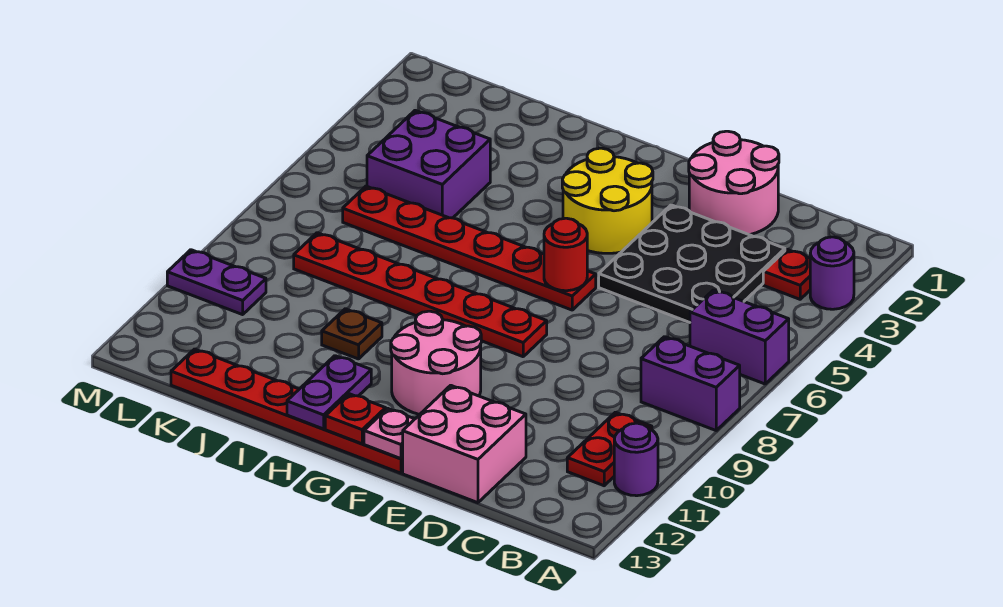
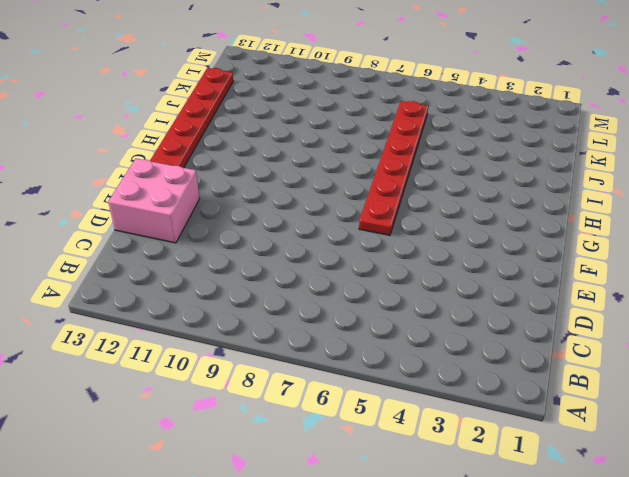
none -> purple round brick A3 level 1
none -> purple brick A6:B6 level 1
none -> purple brick A8:B8 level 1

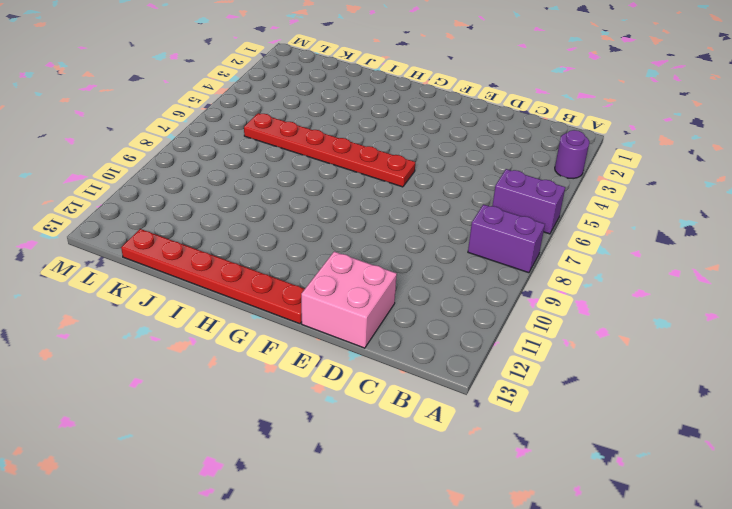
none -> purple round brick A11 level 1
none -> red plate B3 level 1
none -> red plate B10:B11 level 1

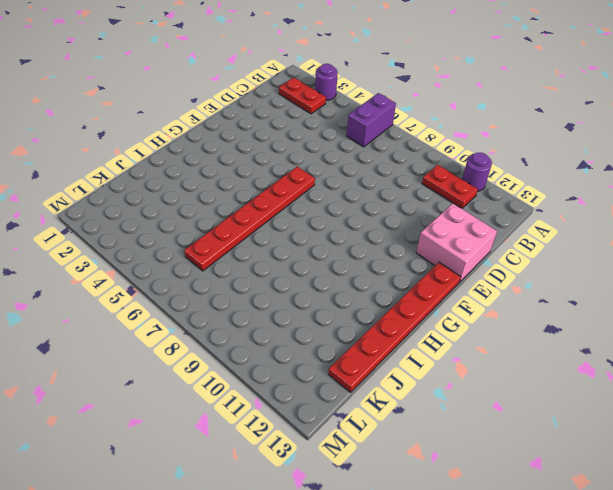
red plate B2:B3 level 1 -> red plate B3 level 1
none -> purple brick A8:B8 level 1
none -> black plate C3:E5 level 1
none -> pink round brick D1:E2 level 1

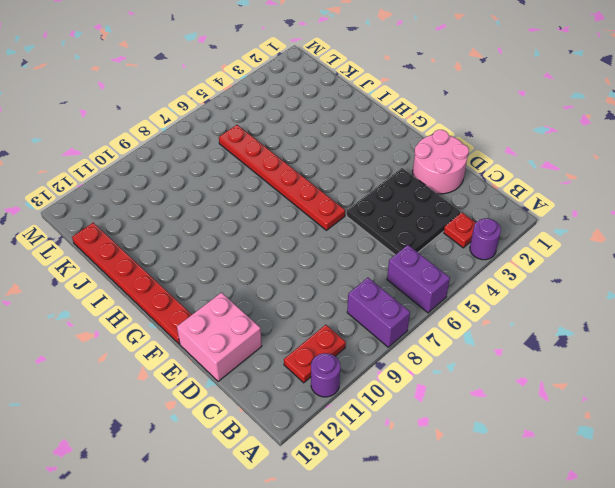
none -> yellow round brick F3:G4 level 1
none -> red plate F8:K8 level 1
none -> pink round brick F10:G11 level 1

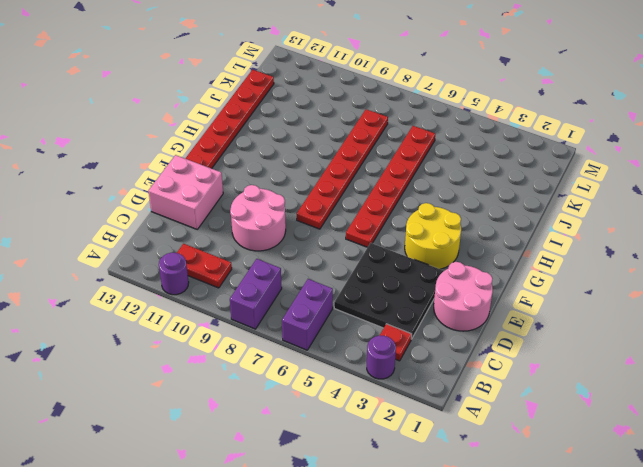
pink round brick D9:E10 level 1 -> pink round brick F10:G11 level 1
none -> brown plate I10 level 1
none -> purple brick J4:K5 level 1
none -> purple plate L10:M10 level 1

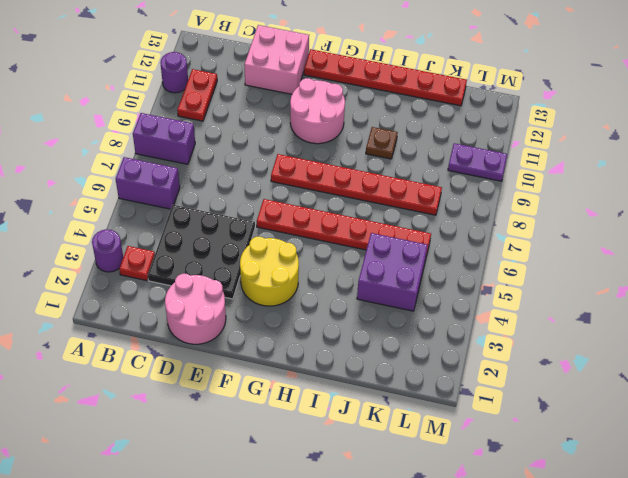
none -> red round brick F6 level 2
none -> pink plate F13 level 2
none -> red plate G13 level 2

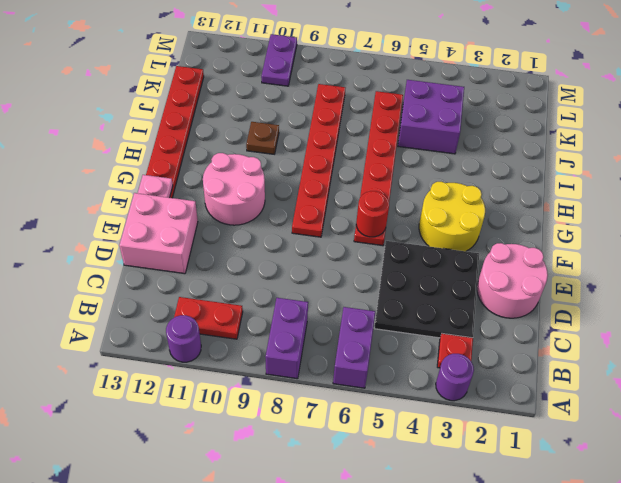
none -> red plate G13 level 2
none -> purple plate H12:H13 level 2

